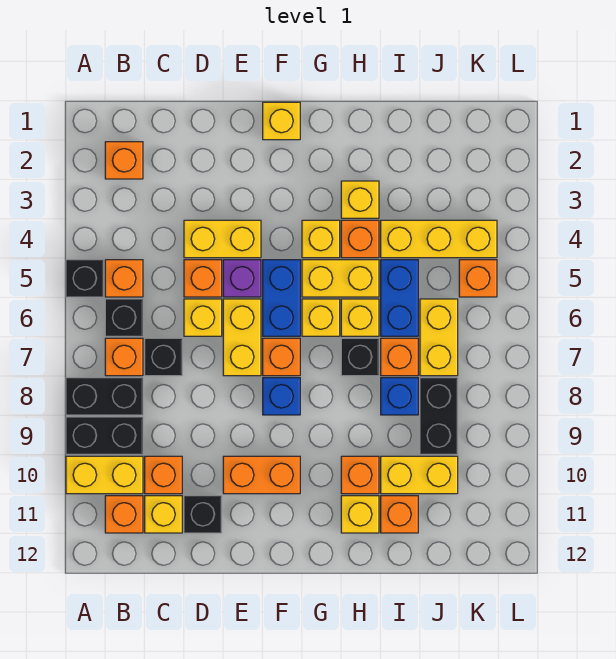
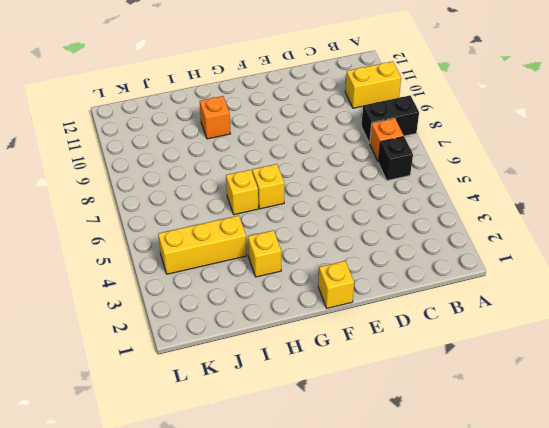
none -> black brick A5 level 1
none -> black brick A9:B9 level 1
none -> orange brick B2 level 1
none -> orange brick B5 level 1

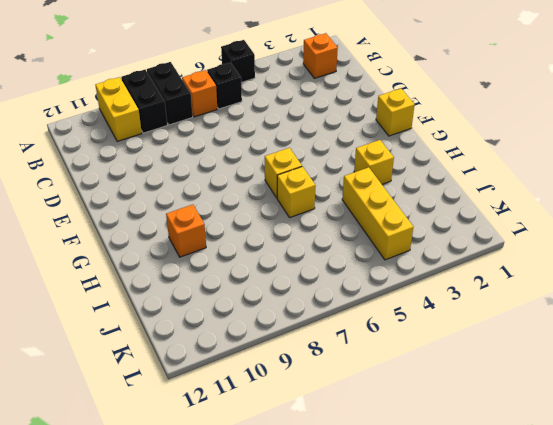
none -> orange brick B5 level 1
none -> orange brick B11 level 1
none -> black brick C7 level 1
none -> orange brick C10 level 1

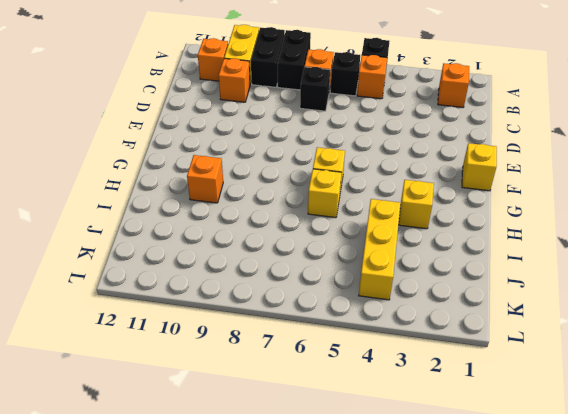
none -> yellow brick C11 level 1
none -> yellow brick D4:E4 level 1
none -> orange brick D5 level 1
none -> yellow brick D6 level 1

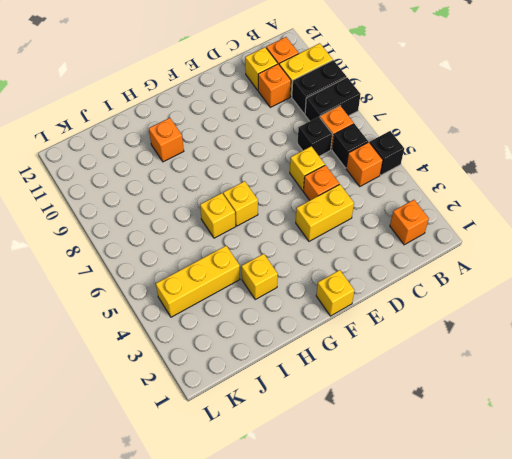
none -> black brick D11 level 1
none -> purple brick E5 level 1
none -> yellow brick E6:E7 level 1
none -> orange brick E10:F10 level 1

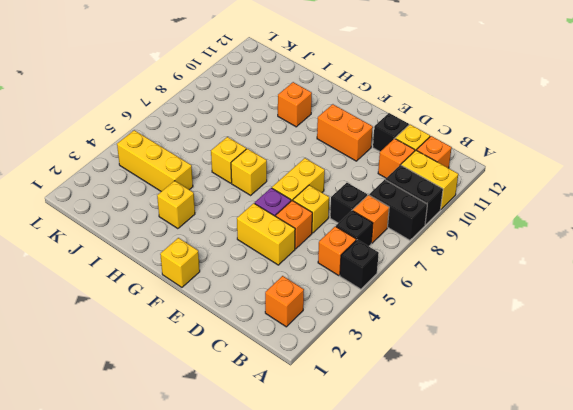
none -> blue brick F5:F6 level 1
none -> orange brick F7 level 1
none -> blue brick F8 level 1
none -> yellow brick G4 level 1

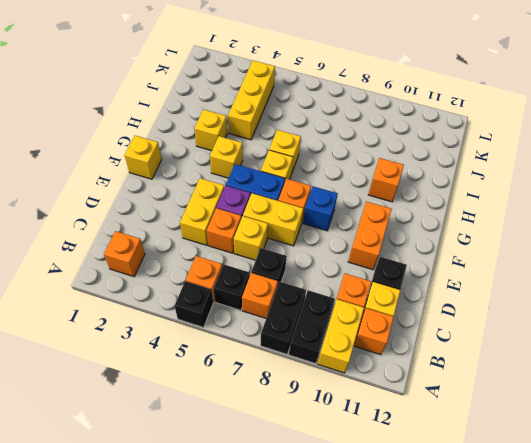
none -> yellow brick G5:H5 level 1
none -> orange brick H4 level 1
none -> black brick H7 level 1
none -> yellow brick H11 level 1

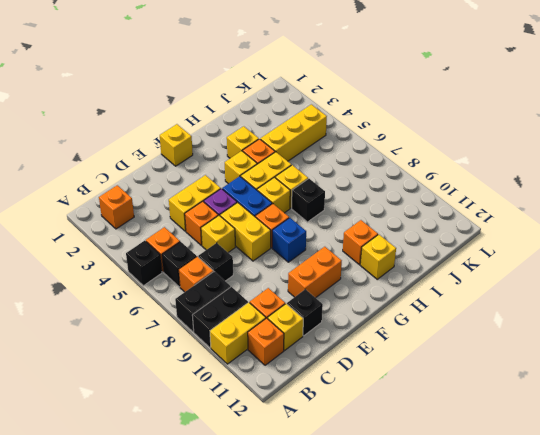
none -> blue brick I5:I6 level 1
none -> orange brick I7 level 1
none -> blue brick I8 level 1
none -> yellow brick I10:J10 level 1

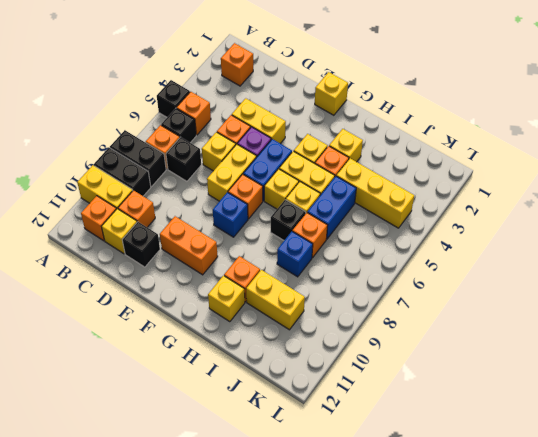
none -> orange brick I11 level 1
none -> yellow brick J6:J7 level 1
none -> black brick J8:J9 level 1
none -> orange brick K5 level 1

